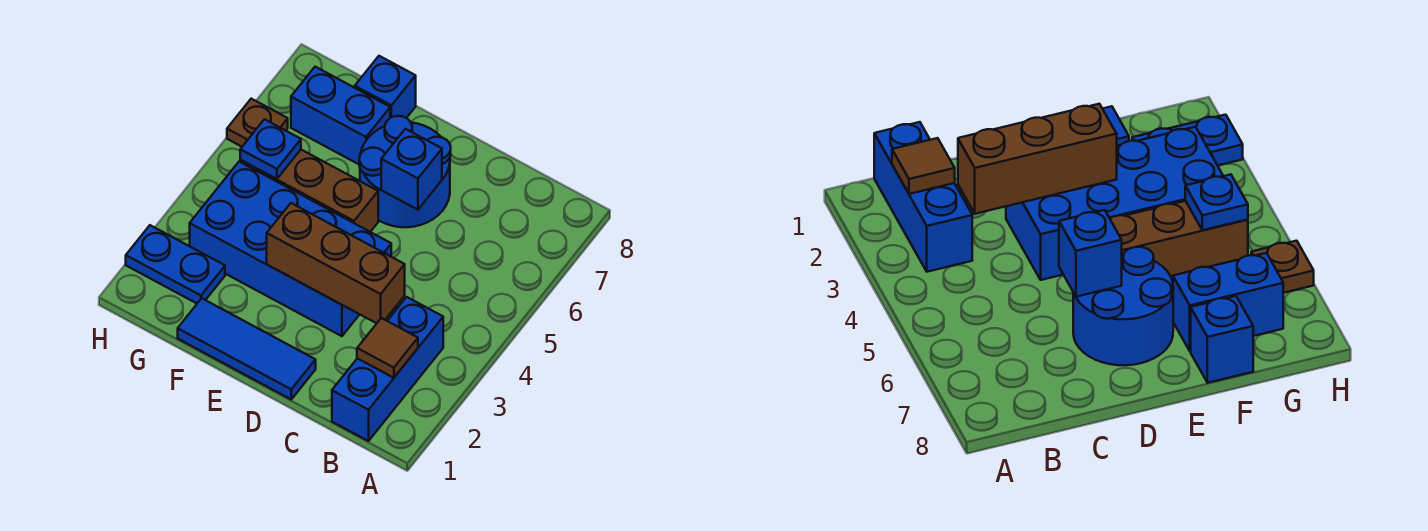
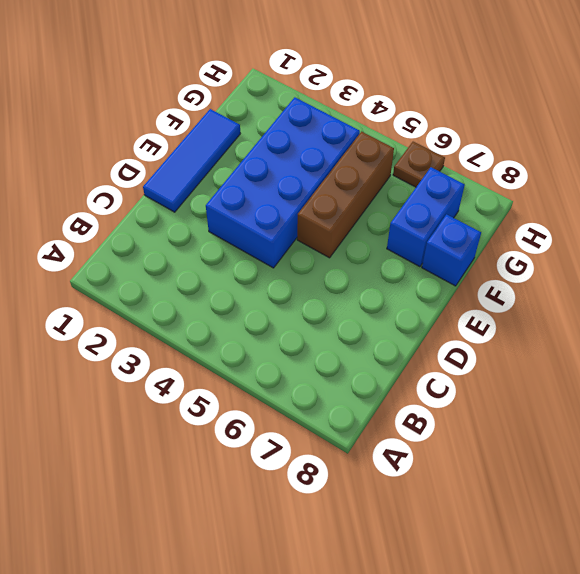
none -> blue brick B1:B3 level 1
none -> blue round brick D6:E7 level 1
none -> blue plate G2:H2 level 1

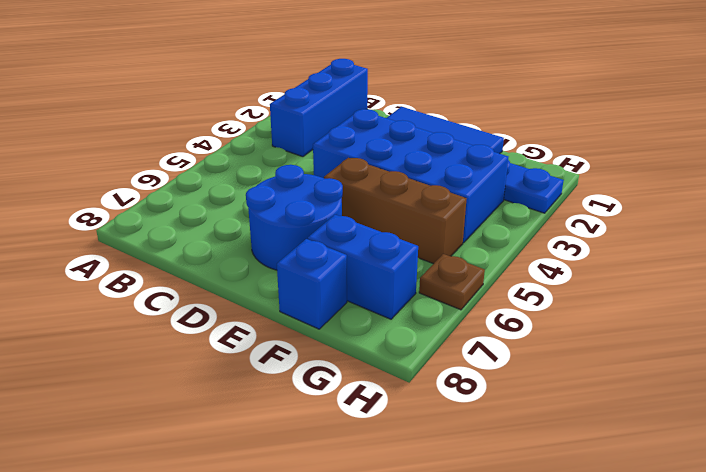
none -> brown tile B2 level 2
none -> brown brick C3:E3 level 2
none -> blue brick D6 level 2

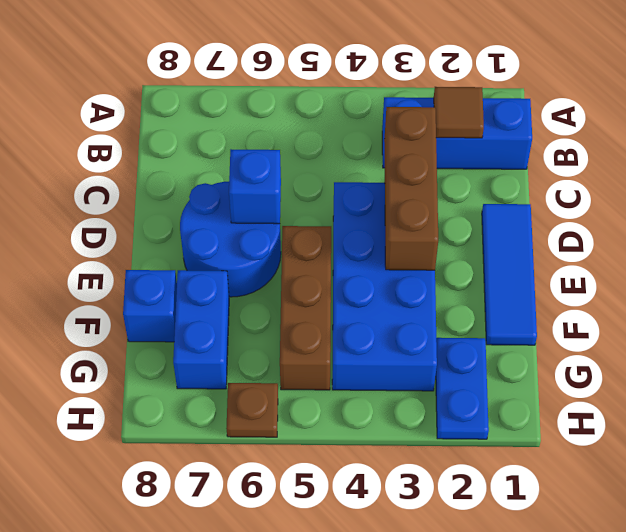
none -> blue plate G5 level 2

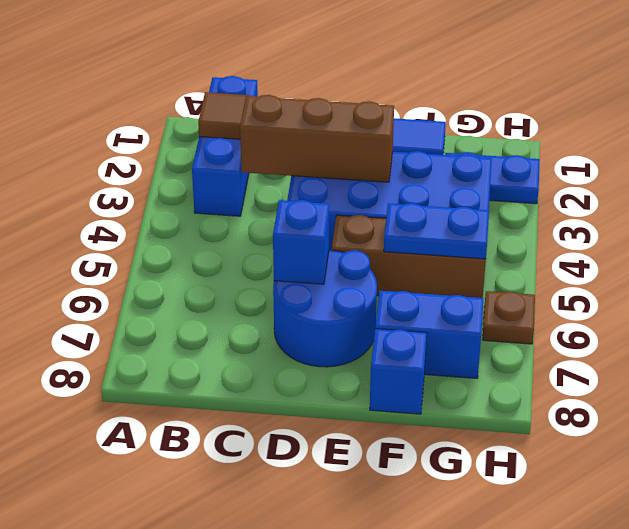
blue plate F5:G5 level 2 -> blue plate G5 level 2

